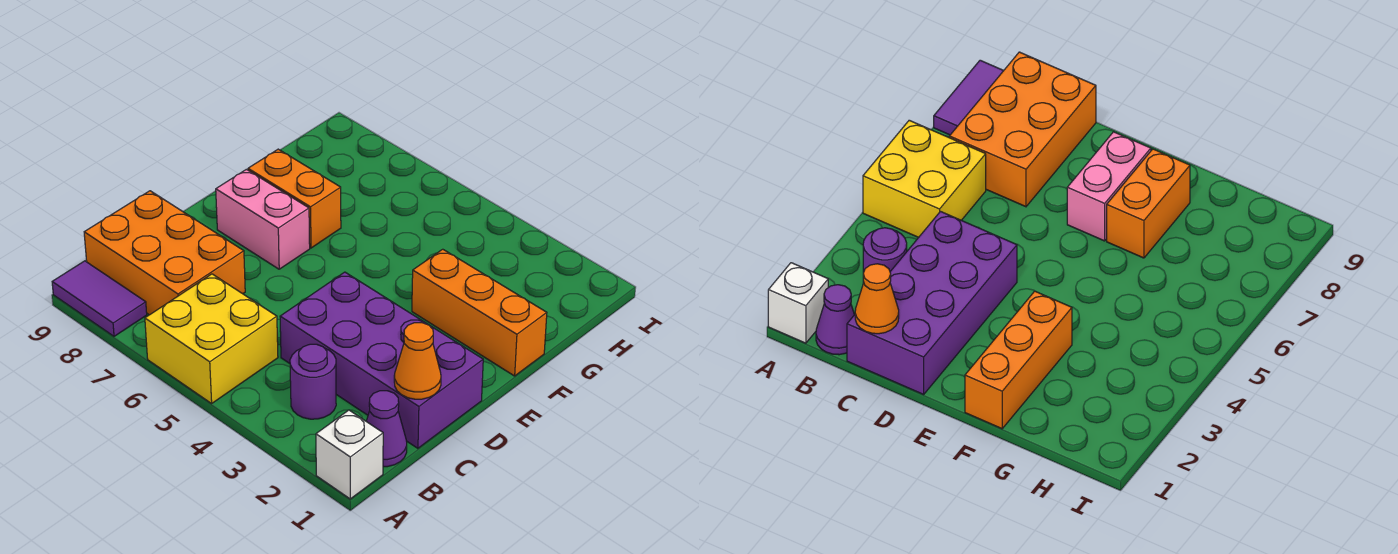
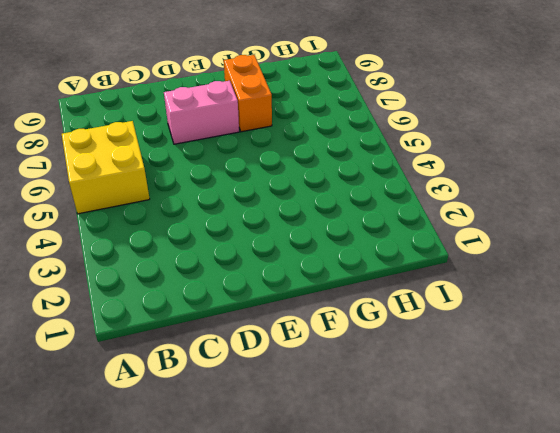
pink brick D7:E7 level 1 -> pink brick E7:E8 level 1
none -> white brick A1 level 1
none -> purple tile A8:A9 level 1

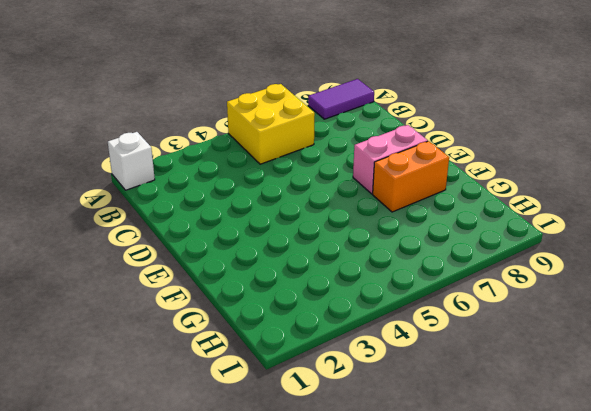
none -> purple cone B1 level 1
none -> purple round brick B3 level 1

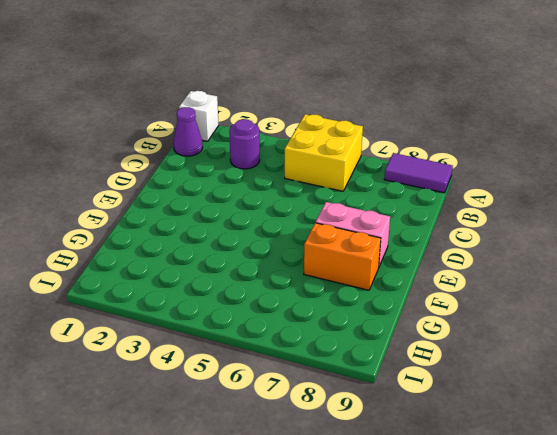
none -> orange brick B7:C9 level 1
none -> purple brick C1:D4 level 1

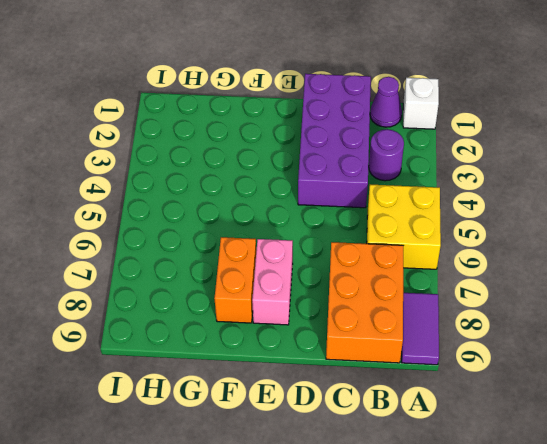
none -> orange brick F1:F3 level 1
none -> orange cone C1 level 2

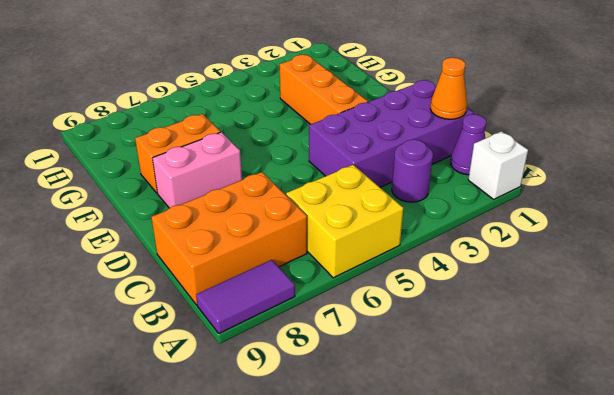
orange brick E3:G3 level 1 -> orange brick F1:F3 level 1

